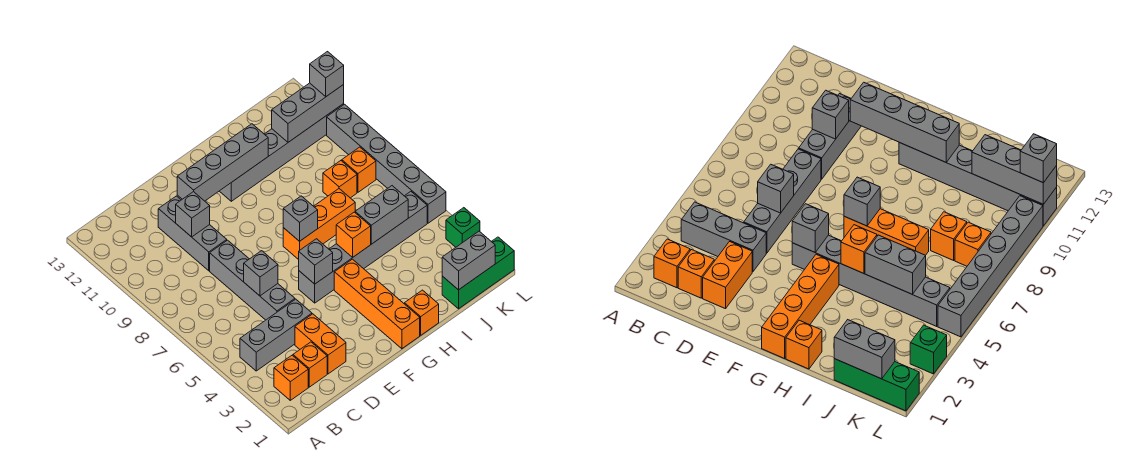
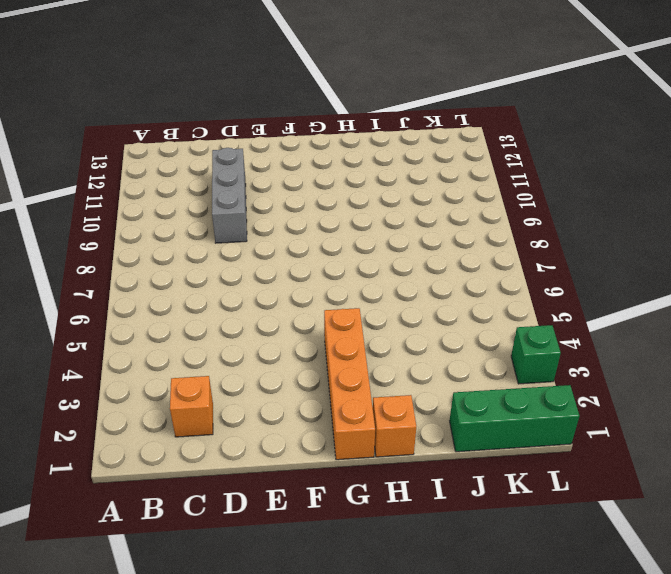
none -> orange brick B2 level 1
none -> grey brick B4:D4 level 1
none -> orange brick D2:D3 level 1

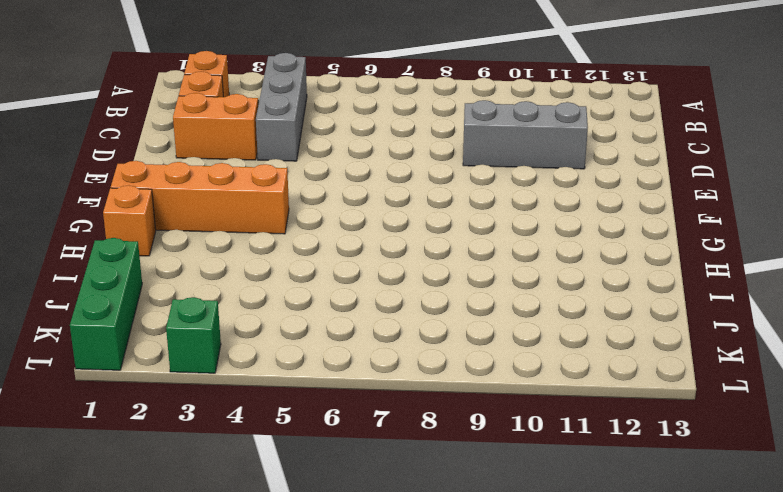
none -> grey brick D5:D8 level 1
none -> grey brick F5:K5 level 1
none -> orange brick G7:I7 level 1

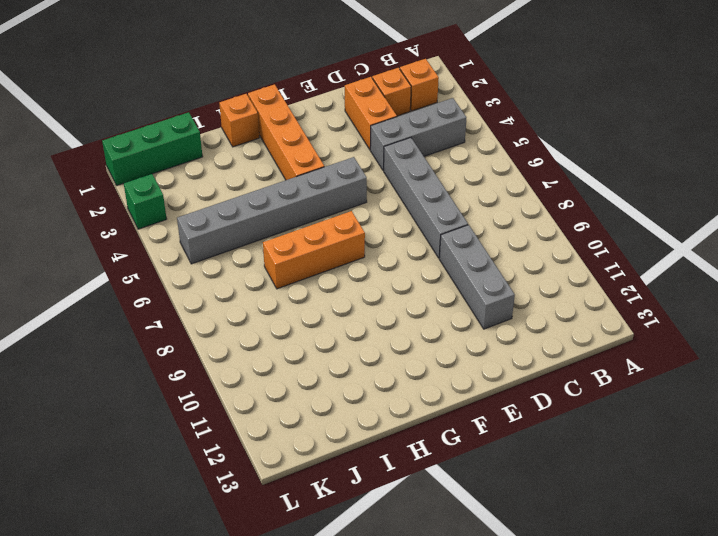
none -> grey brick G11:L11 level 1
none -> orange brick J8 level 1
none -> orange brick K8 level 1

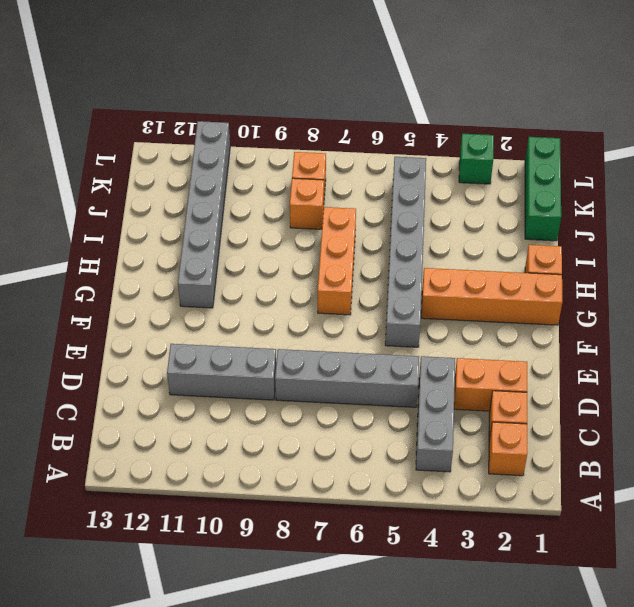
none -> grey brick L5:L10 level 1
none -> grey brick D6 level 2
none -> grey brick D10 level 2

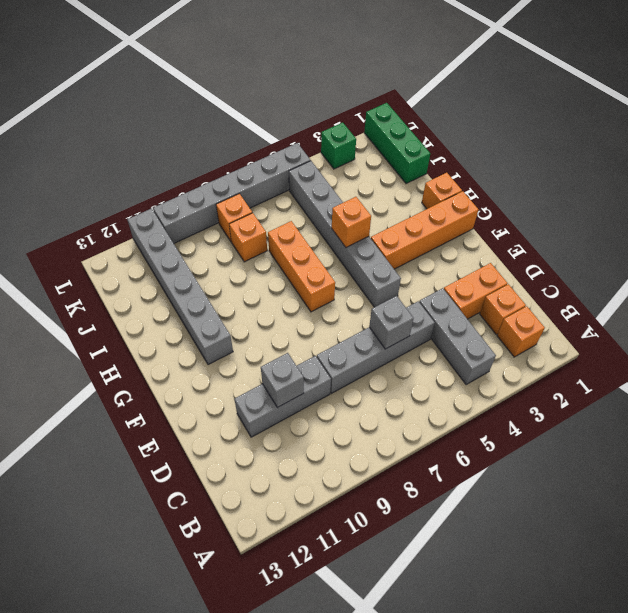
none -> grey brick E11:H11 level 2
none -> grey brick F5 level 2
none -> grey brick G7 level 2

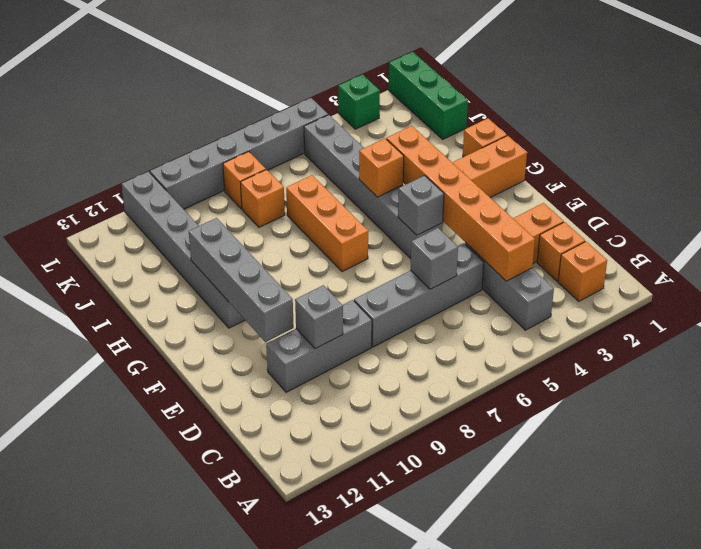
orange brick C4:H4 level 2 -> none
none -> grey brick G7 level 2
none -> grey brick I5:J5 level 2
none -> grey brick J1:K1 level 2

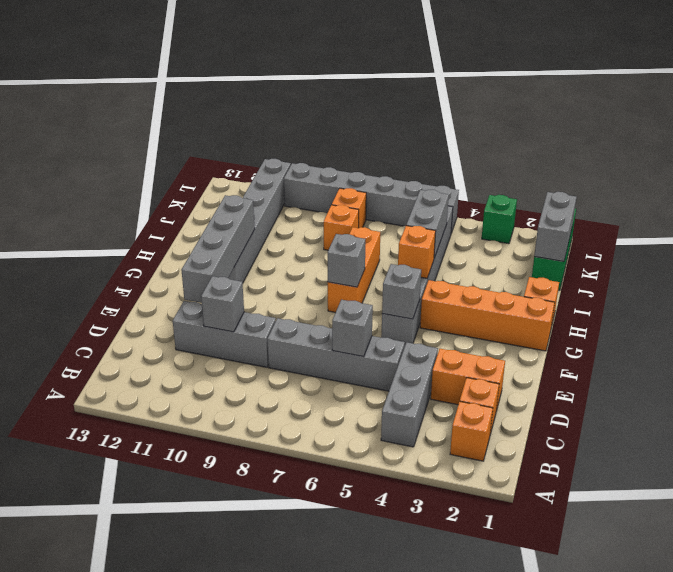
none -> grey brick J11:L11 level 2
none -> grey brick L11 level 3

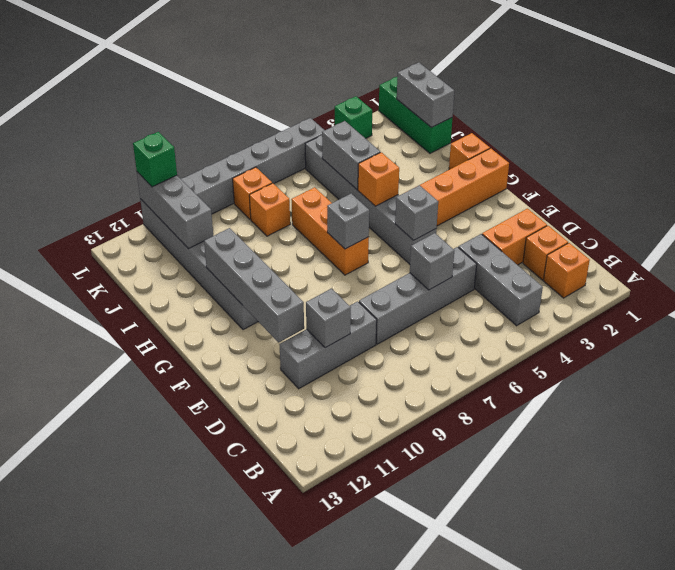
green brick L11 level 3 -> grey brick L11 level 3

